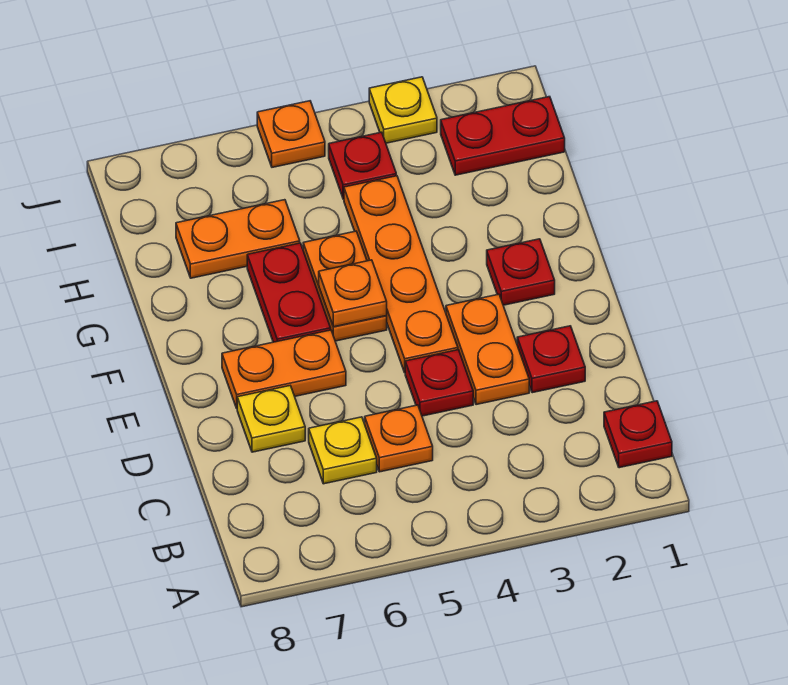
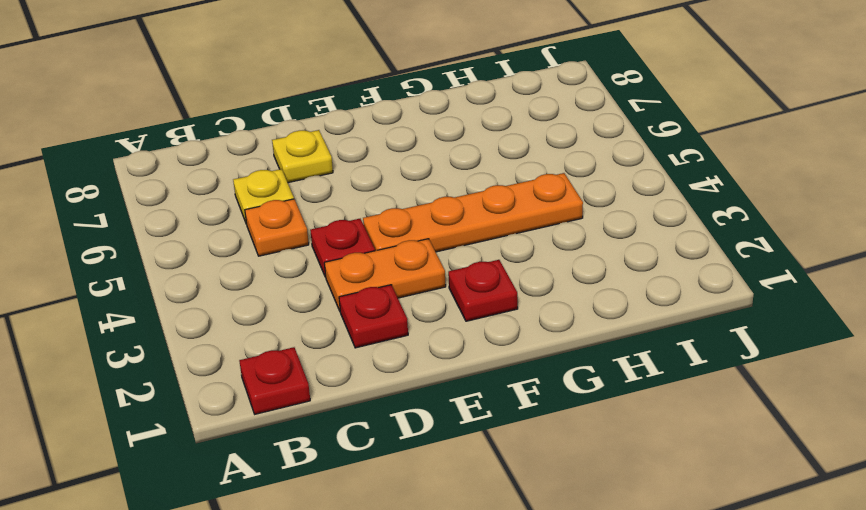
none -> orange plate E6:E7 level 1
none -> orange plate F5:G5 level 1
none -> red plate F6:G6 level 1

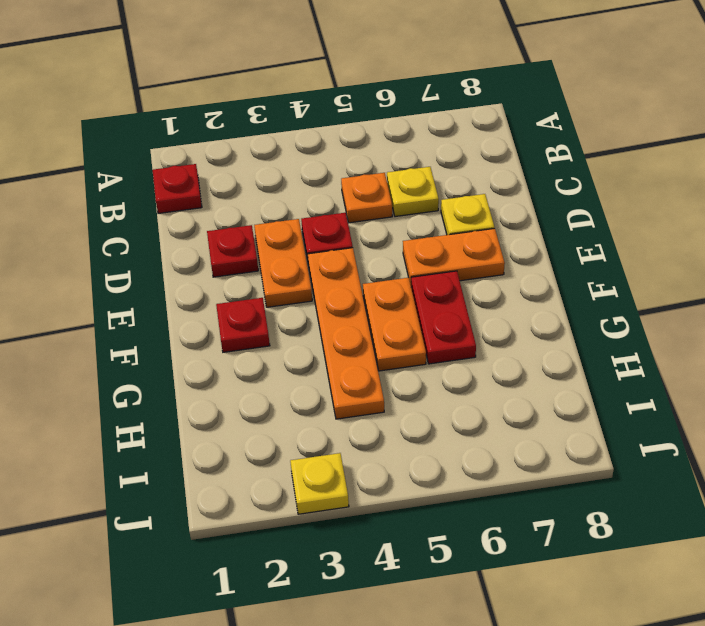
none -> orange plate H6:H7 level 1
none -> red plate I1:I2 level 1
none -> red plate I4 level 1

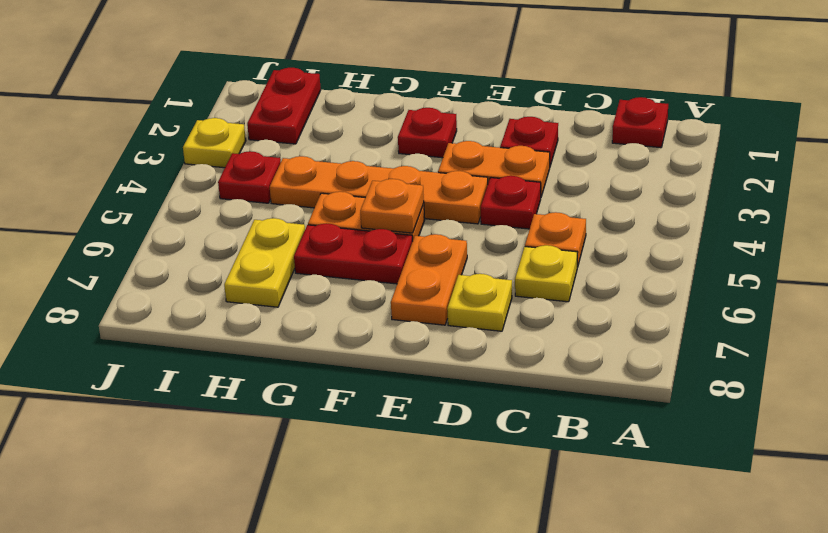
yellow plate H6:H7 level 1 -> orange plate H6:H7 level 1
none -> orange plate J5 level 1

